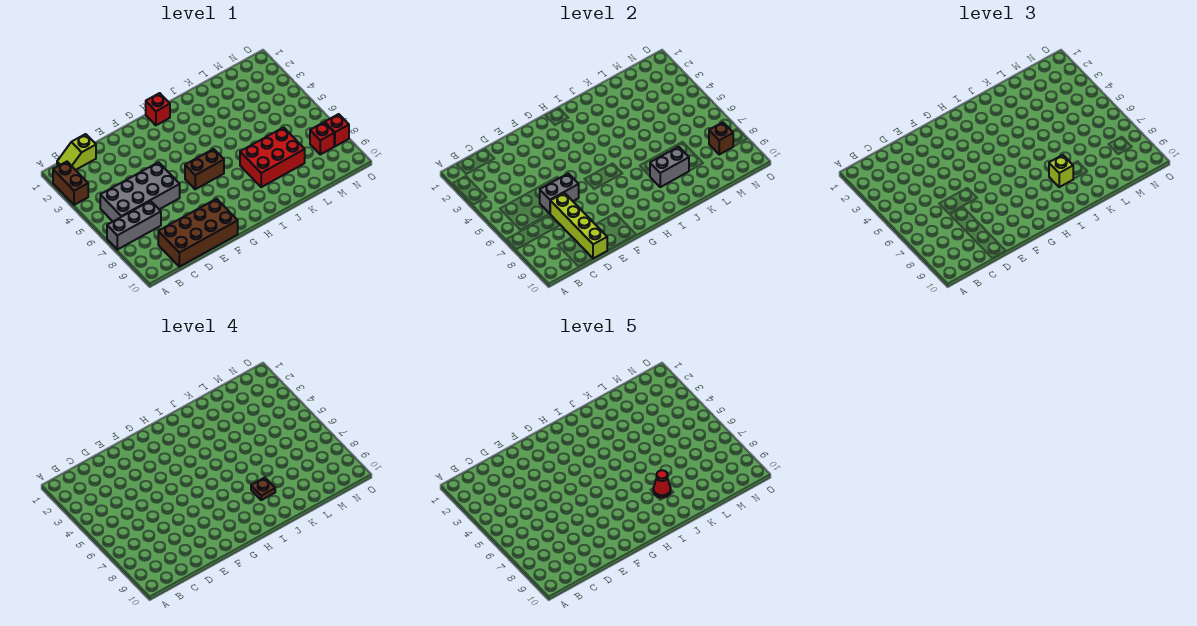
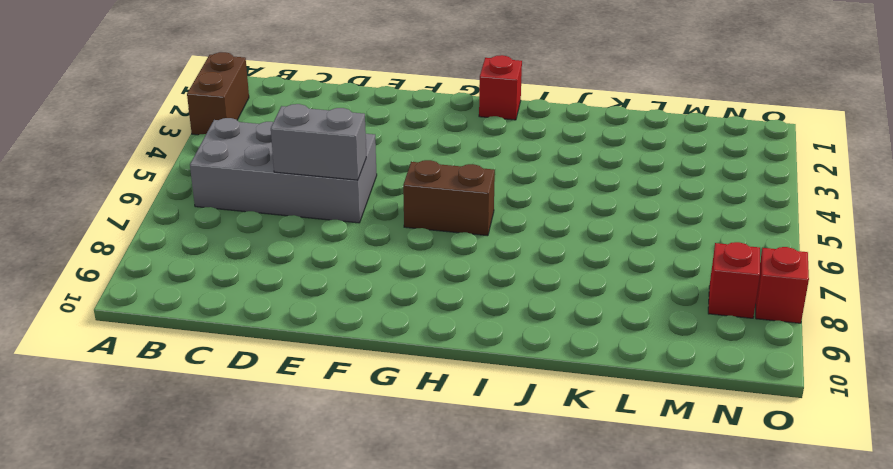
none -> grey brick A7:C7 level 1
none -> lime slope B1:C1 level 1 top C
none -> brown brick C9:F10 level 1

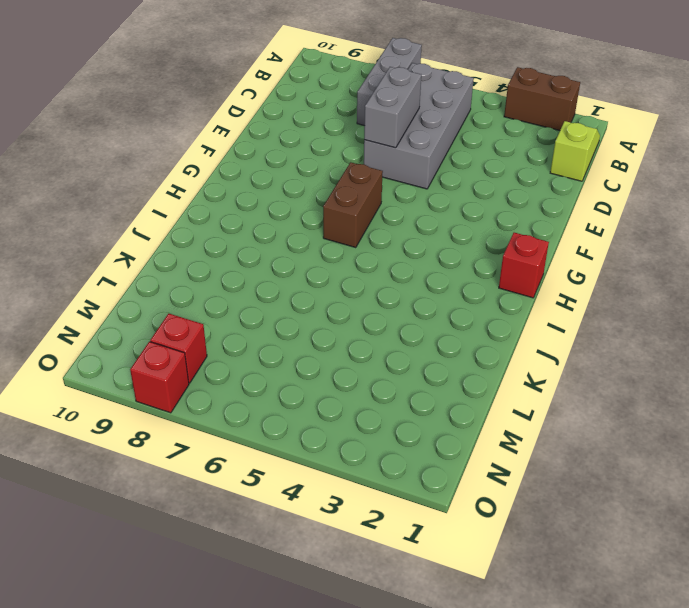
none -> brown brick C9:F10 level 1
none -> red brick J7:L8 level 1
none -> lime brick D7:D10 level 2

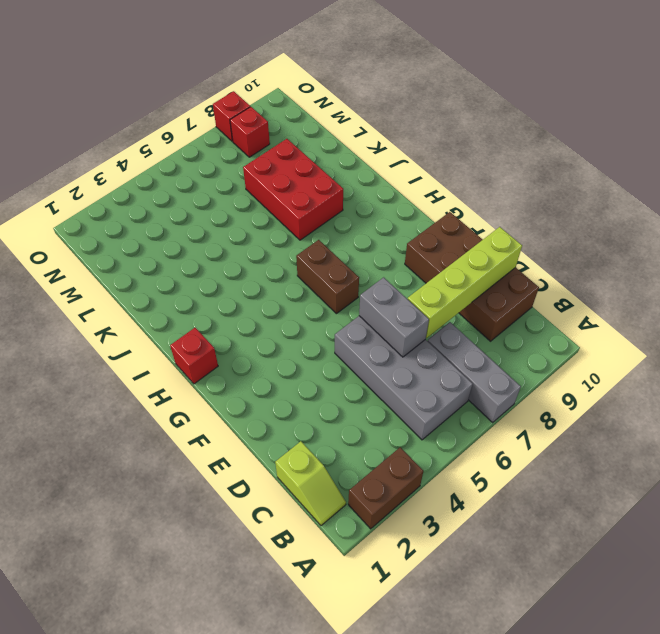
none -> grey brick J8:K8 level 2
none -> brown brick N8 level 2
none -> lime brick J8 level 3

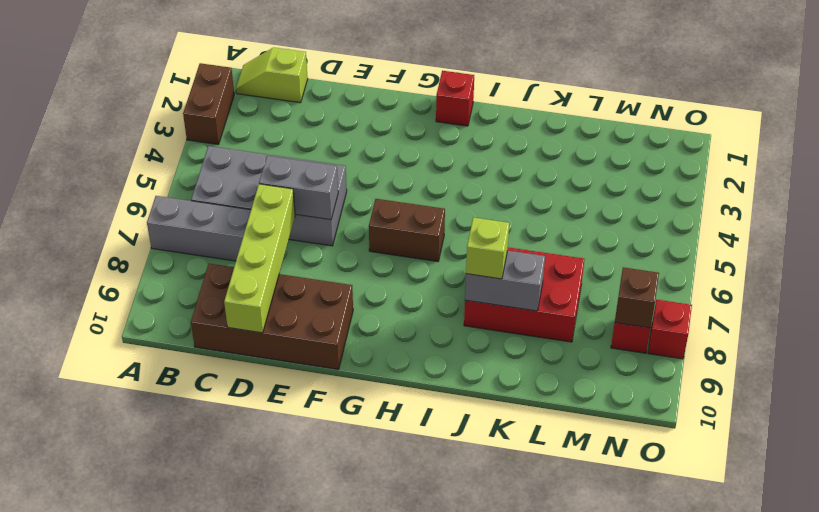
none -> brown plate J8 level 4
none -> red cone J8 level 5

